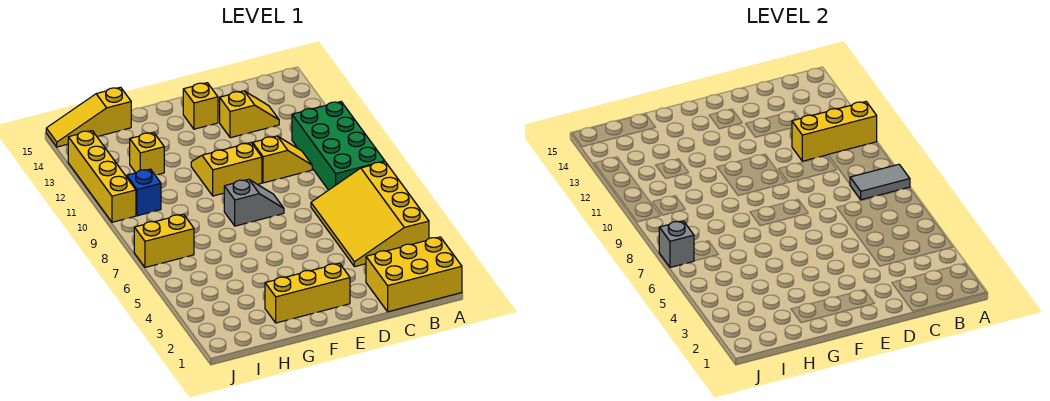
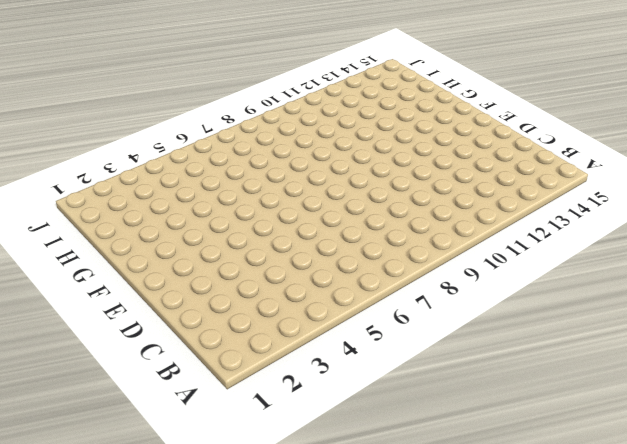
none -> yellow brick A1:C2 level 1
none -> yellow slope A4:C7 level 1 top A
none -> green brick A8:B11 level 1

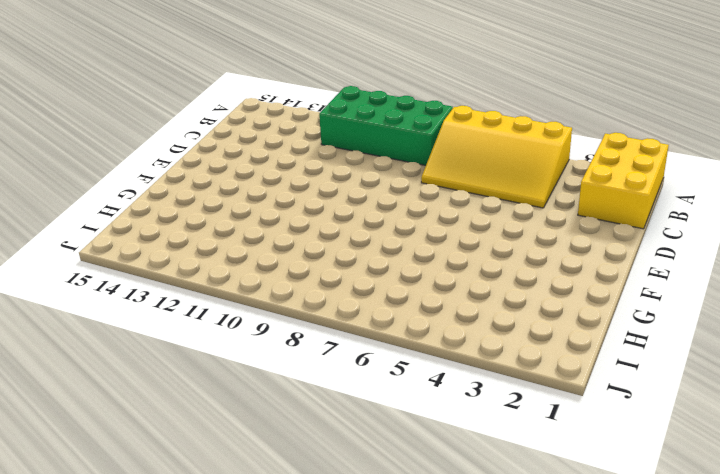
none -> yellow slope C10:D10 level 1 top D
none -> yellow slope C13:D13 level 1 top D
none -> yellow brick E2:G2 level 1

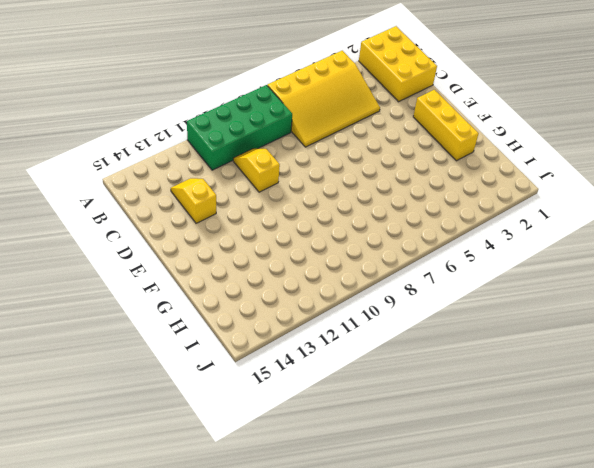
none -> grey slope E8:F8 level 1 top F
none -> yellow slope E10:F11 level 1 top 10
none -> yellow brick E14 level 1

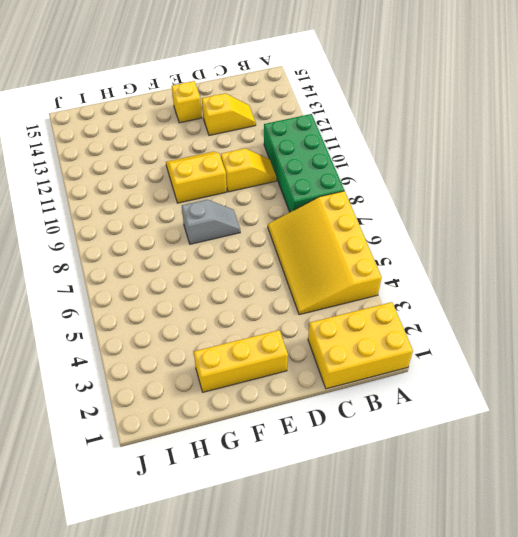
none -> yellow brick H12 level 1
none -> yellow slope H15:J15 level 1 top H
none -> yellow brick I7:J7 level 1

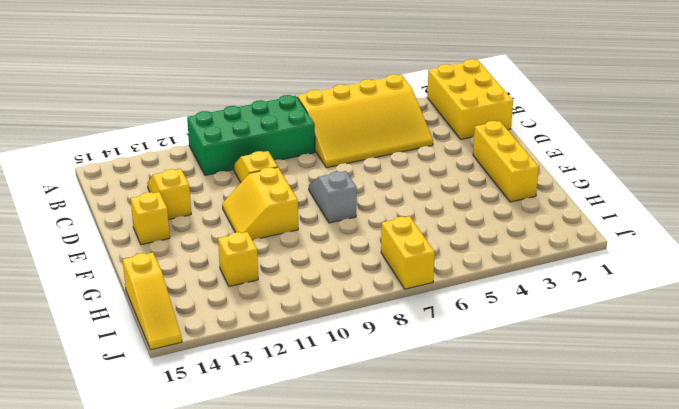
none -> blue brick I10 level 1
none -> yellow brick J10:J13 level 1
none -> grey tile A8:B8 level 2

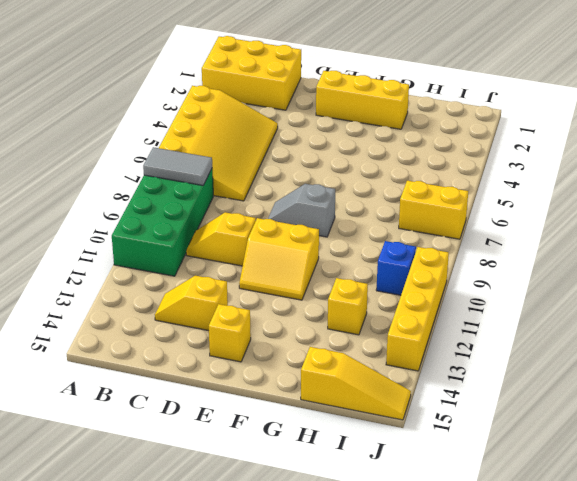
none -> yellow brick A11:C11 level 2
none -> grey brick J7 level 2

